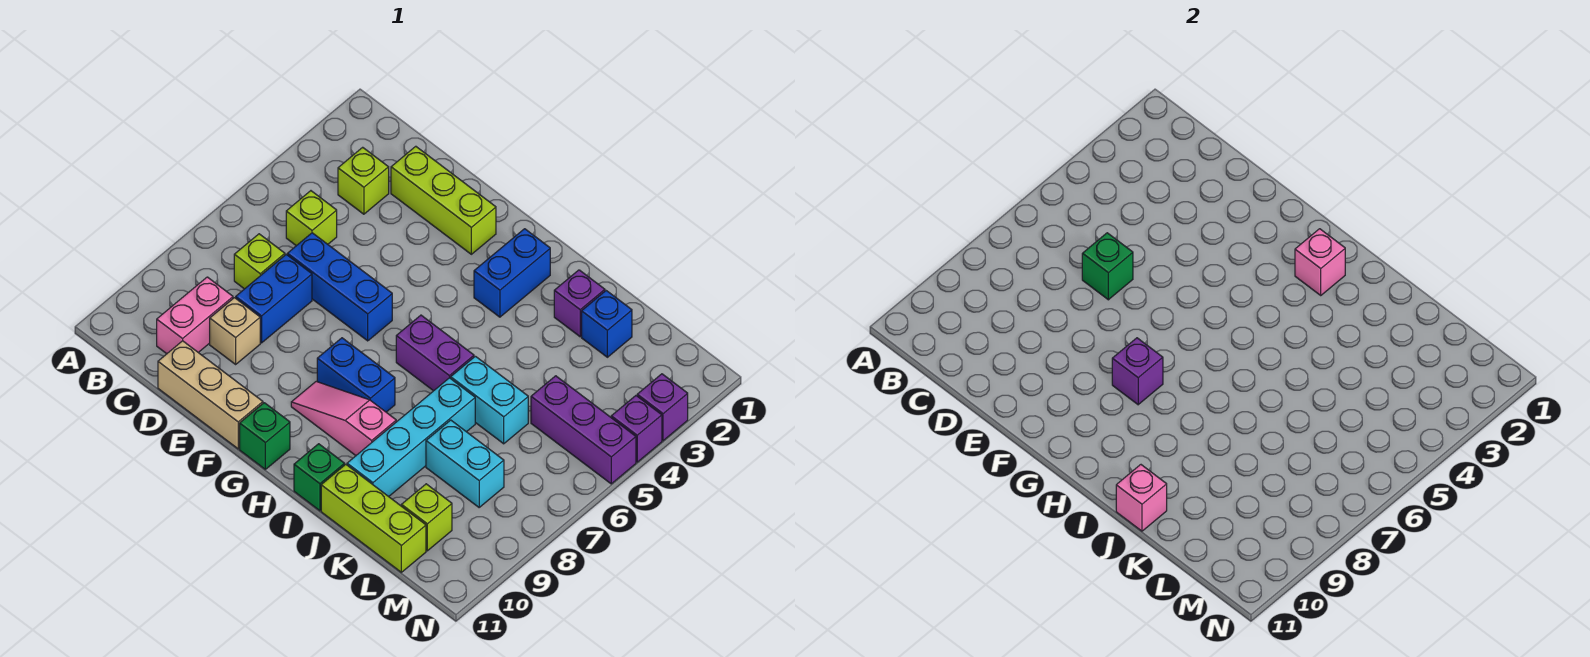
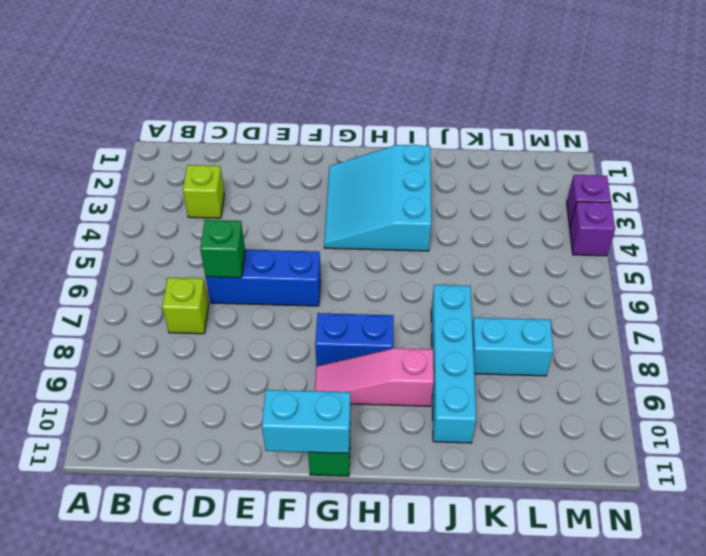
cyan brick F11:G11 level 2 -> cyan brick J6:K6 level 1
cyan slope G2:I4 level 1 top I -> blue brick H2:H3 level 1
none -> lime brick C5 level 1
none -> pink brick C9:C10 level 1
none -> lime brick D2:F2 level 1

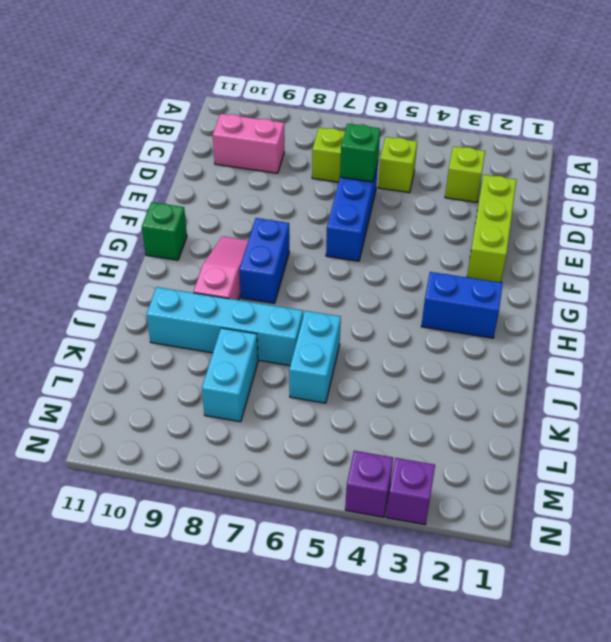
none -> blue brick D7:D8 level 1
none -> tan brick D9 level 1
none -> tan brick D11:F11 level 1

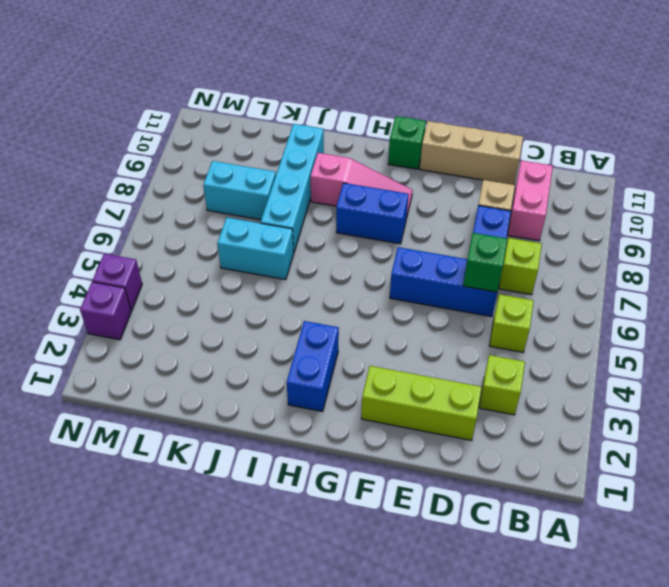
none -> purple brick H6:I6 level 1
none -> green brick I11 level 1
none -> purple brick J2 level 1

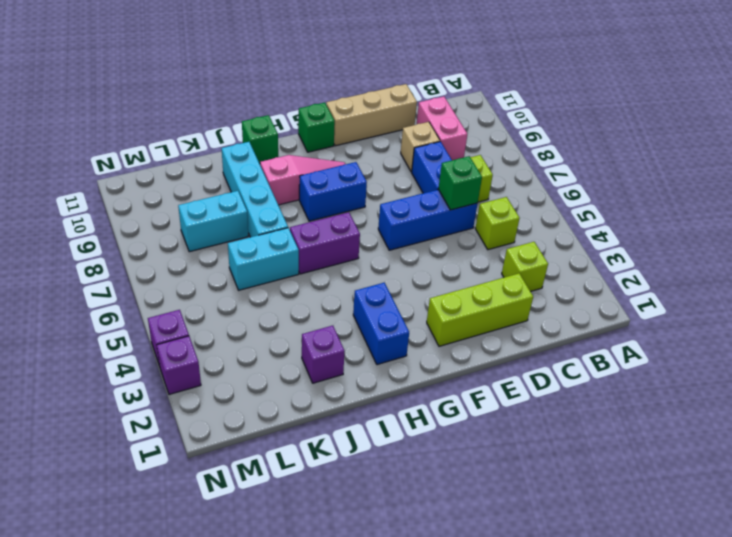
none -> lime brick J11:L11 level 1
none -> blue brick K2 level 1
none -> purple brick L5:N5 level 1

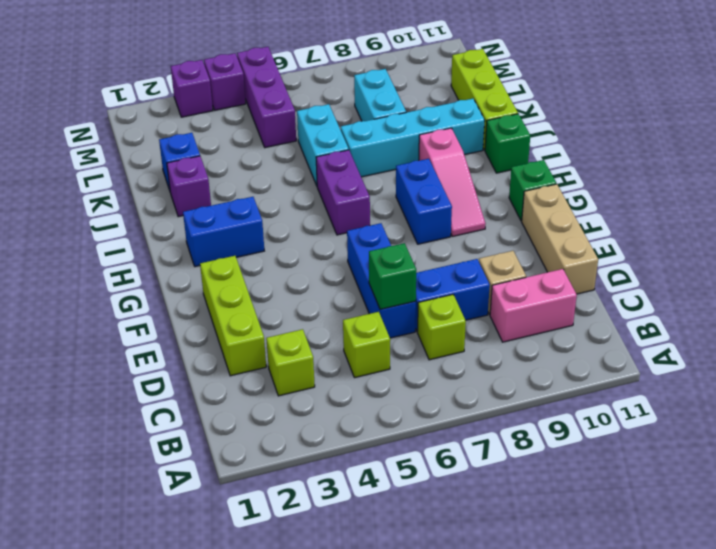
none -> lime brick L10 level 1
none -> purple brick G8 level 2
none -> pink brick H2 level 2

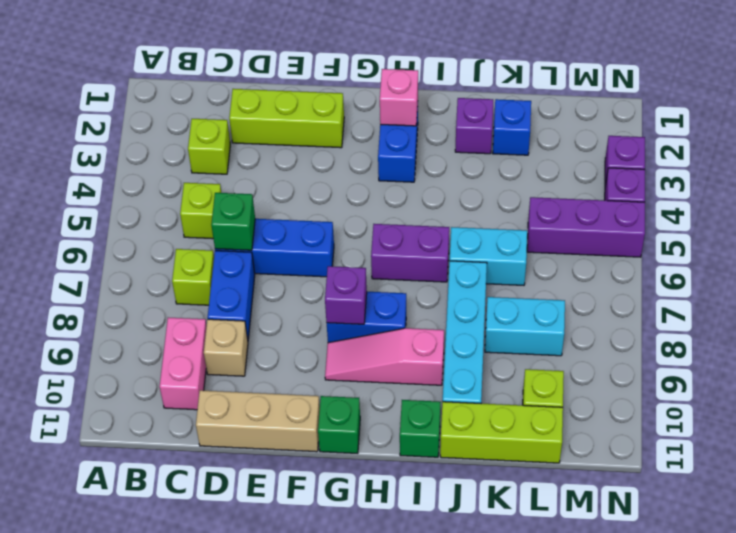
none -> pink brick J11 level 2

